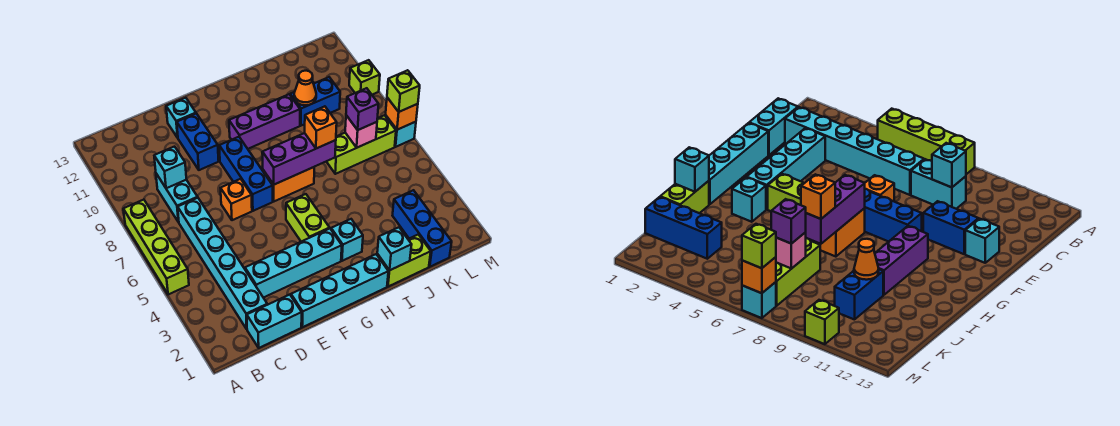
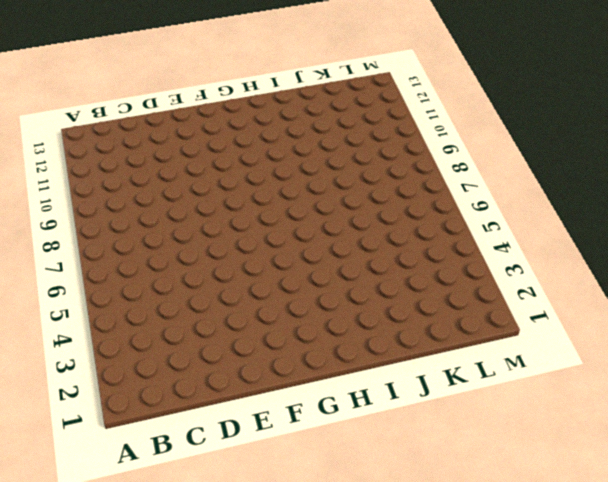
none -> lime brick A5:A8 level 1
none -> cyan brick C1:D1 level 1
none -> cyan brick C2:C7 level 1

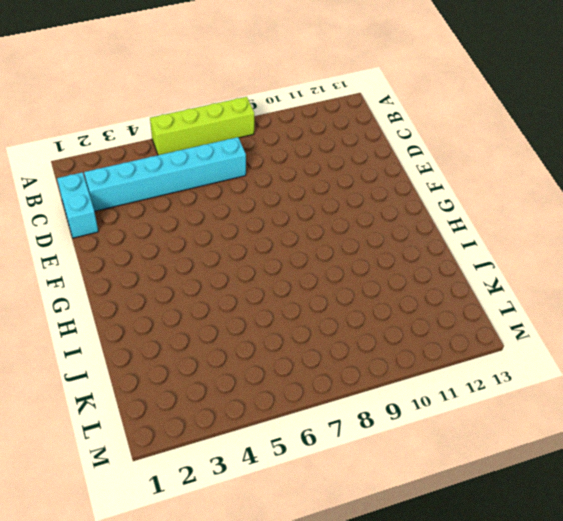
none -> cyan brick C8:C9 level 1
none -> cyan brick D3:G3 level 1
none -> cyan brick E1:H1 level 1

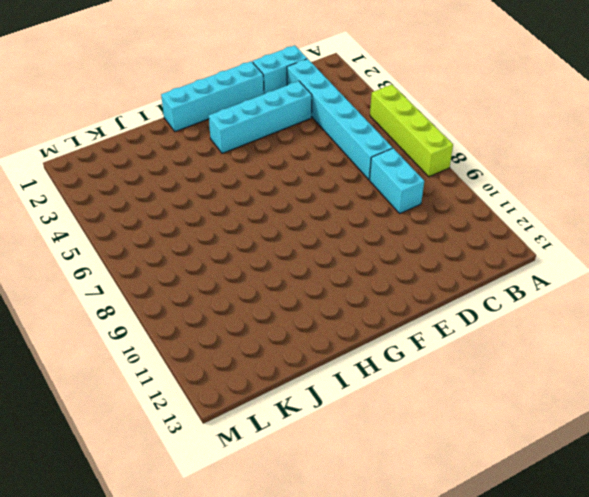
none -> orange brick E7 level 1
none -> blue brick E10:E11 level 1
none -> cyan brick E12 level 1

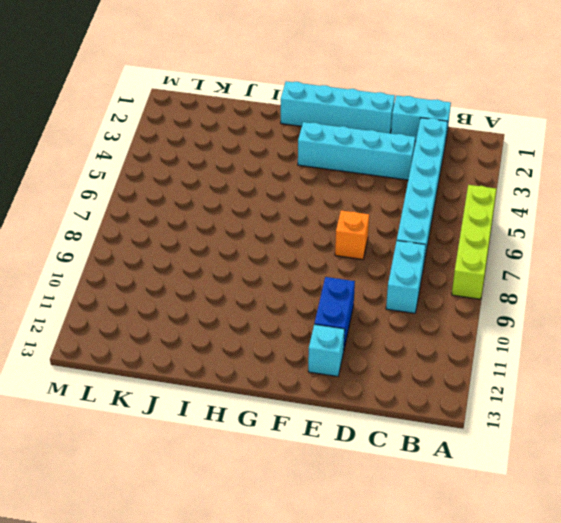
none -> blue brick F7:F9 level 1
none -> lime brick G4:G5 level 1
none -> orange brick G7:H7 level 1

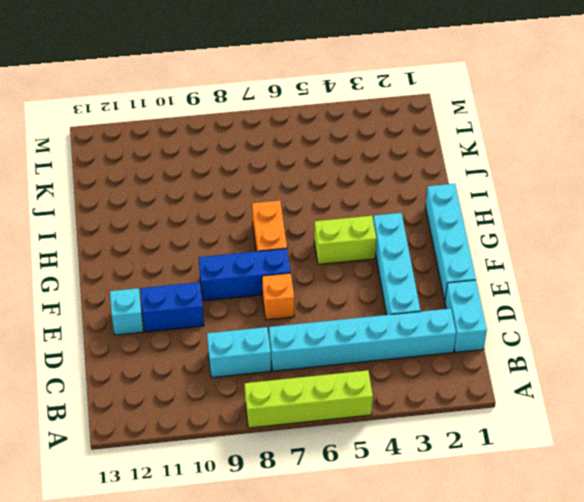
none -> purple brick G10:I10 level 1
none -> cyan brick H3 level 1
none -> lime brick I1:J1 level 1

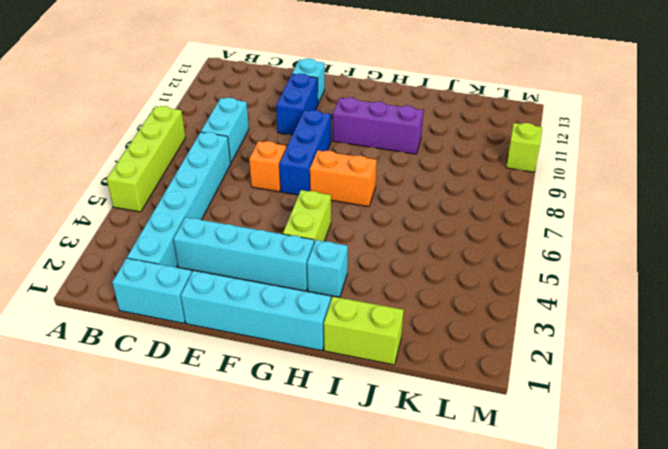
none -> lime brick J7:L7 level 1
none -> blue brick J10:K10 level 1
none -> blue brick K1:K3 level 1

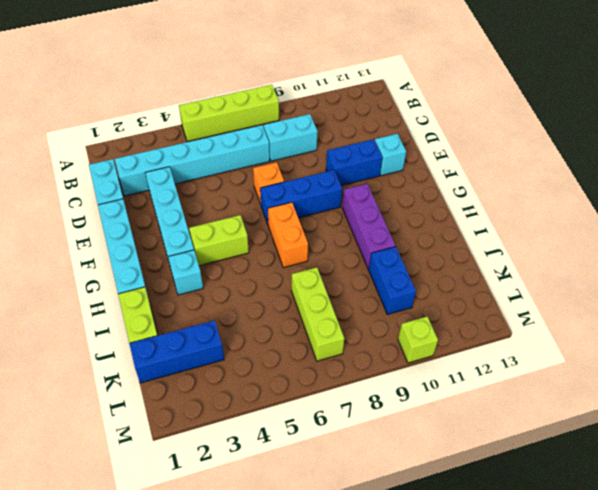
none -> cyan brick M7 level 1
none -> cyan brick C9 level 2
none -> purple brick G7:I7 level 2

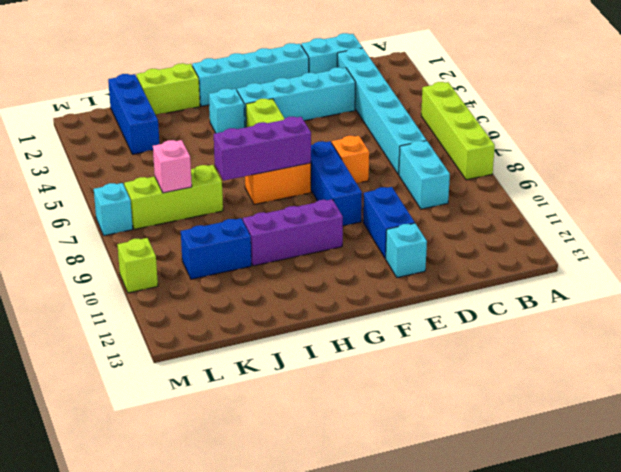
none -> cyan brick C9 level 2
none -> cyan brick I1 level 2
none -> orange cone J10 level 2

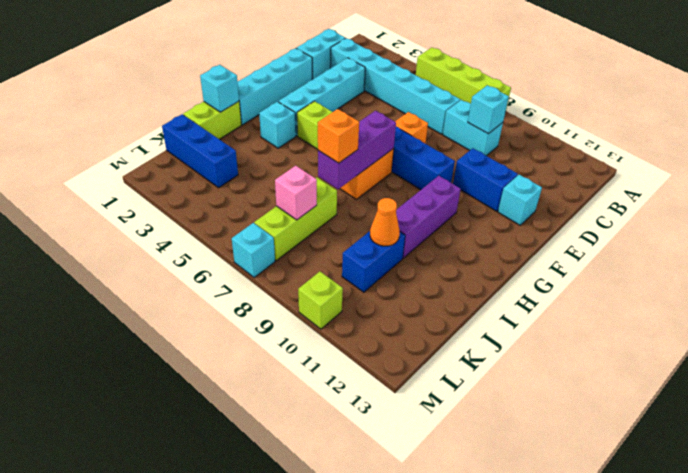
none -> orange brick M7 level 2
none -> purple brick K7 level 3
none -> lime brick M7 level 3

